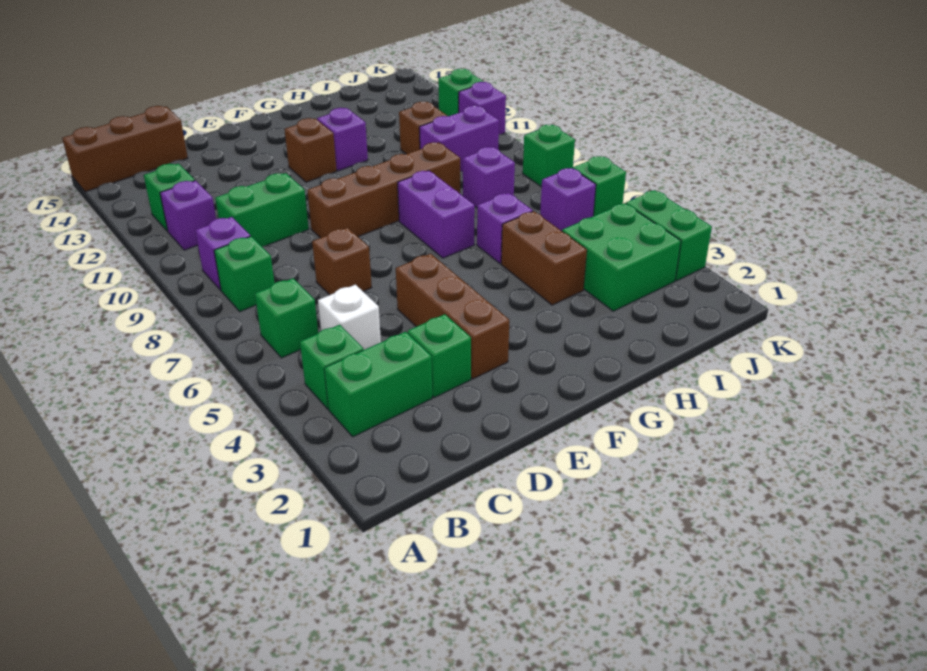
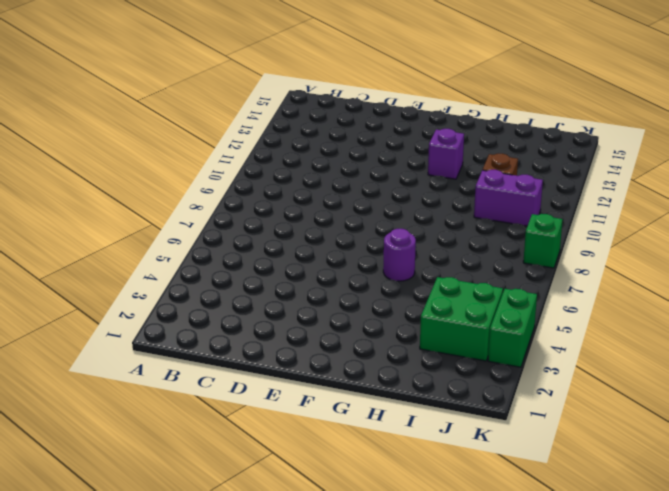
purple round brick G6 level 1 -> none
none -> brown brick A15:C15 level 1
none -> green brick B3:C3 level 1
none -> green brick B4 level 1

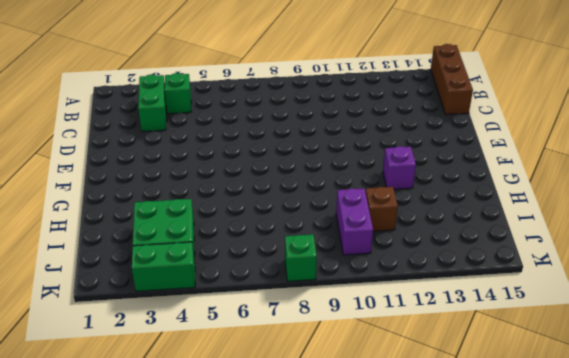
none -> green brick B6 level 1
none -> green brick B8 level 1
none -> purple brick B9 level 1

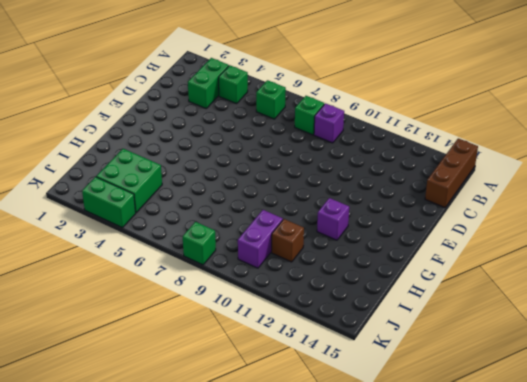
none -> purple brick B11 level 1
none -> green brick B12 level 1
none -> white brick C5 level 1

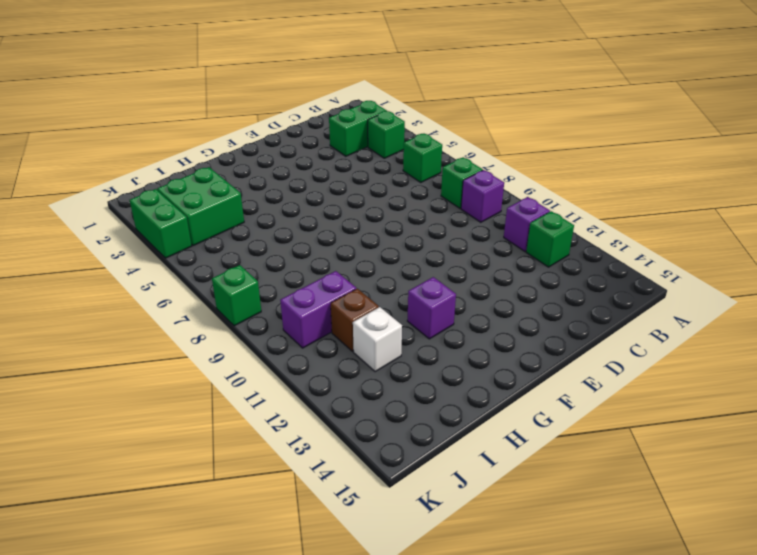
white brick I12 level 1 -> white brick C5 level 1
none -> brown brick A15:C15 level 1
none -> green brick C10:D10 level 1
none -> green brick D3 level 1

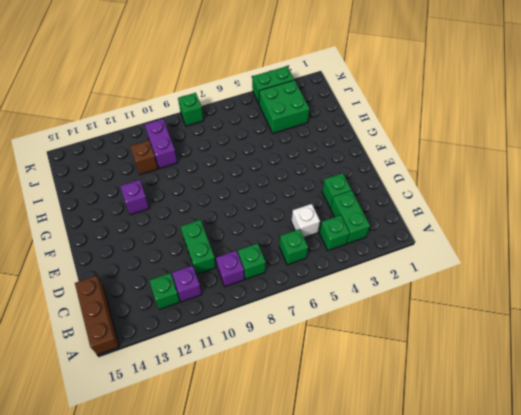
none -> brown brick D7 level 1
none -> brown brick E3:E5 level 1
none -> brown brick E9:H9 level 1

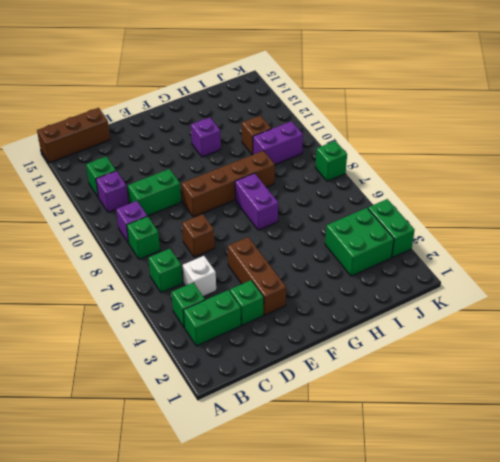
none -> brown brick F12 level 1
none -> brown brick H4:H5 level 1
none -> purple brick H6 level 1

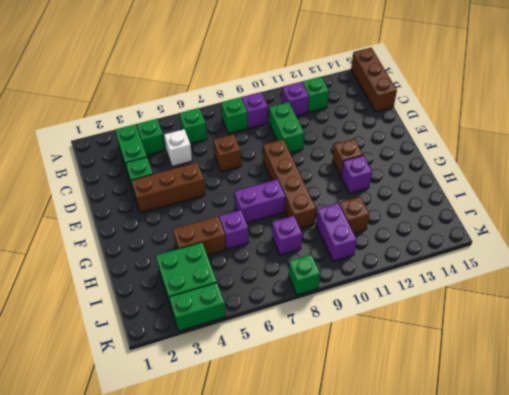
none -> purple brick J6 level 1
none -> green brick K6 level 1
none -> purple brick K11 level 1

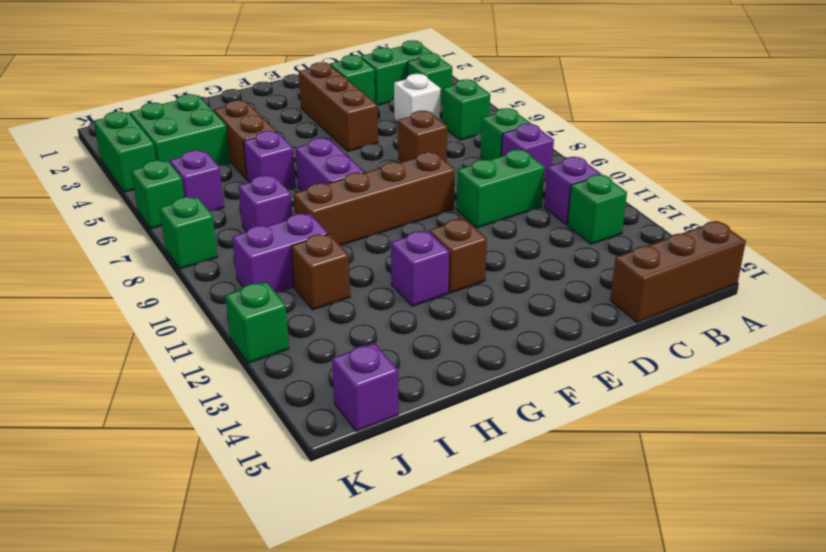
purple brick J15 level 1 -> purple brick K11 level 1

